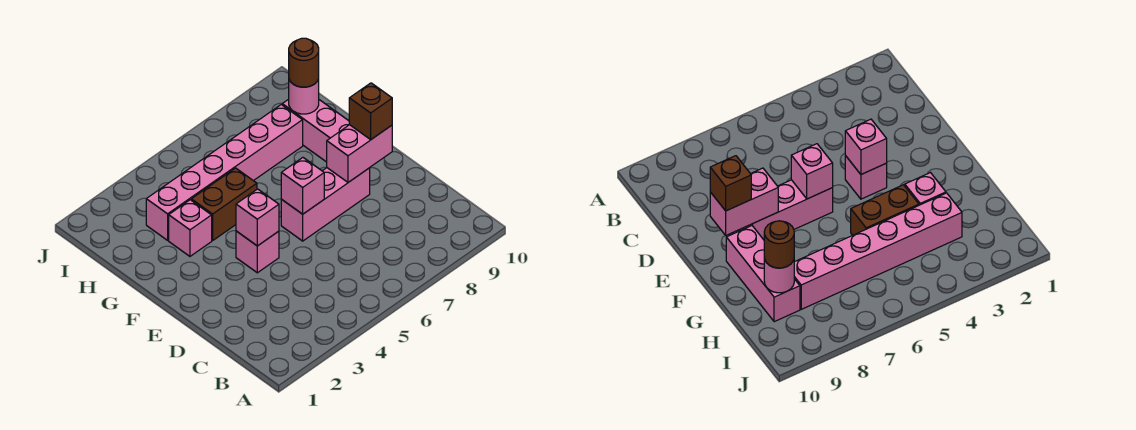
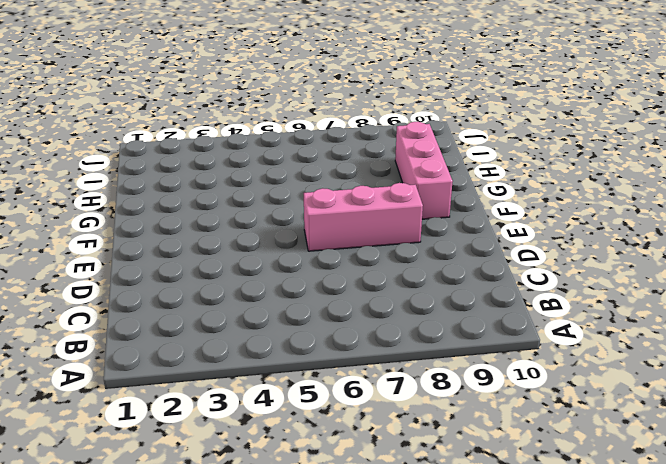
none -> pink brick E4 level 1
none -> pink brick G3 level 1
none -> brown brick G4:G5 level 1

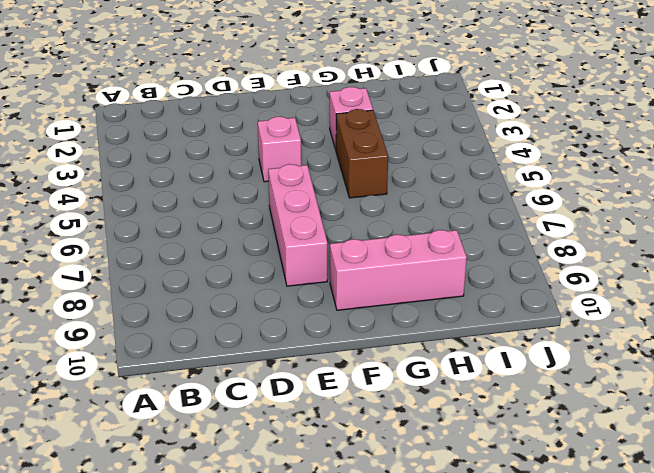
none -> pink brick H3:H8 level 1
none -> pink brick E4 level 2
none -> pink brick E6 level 2

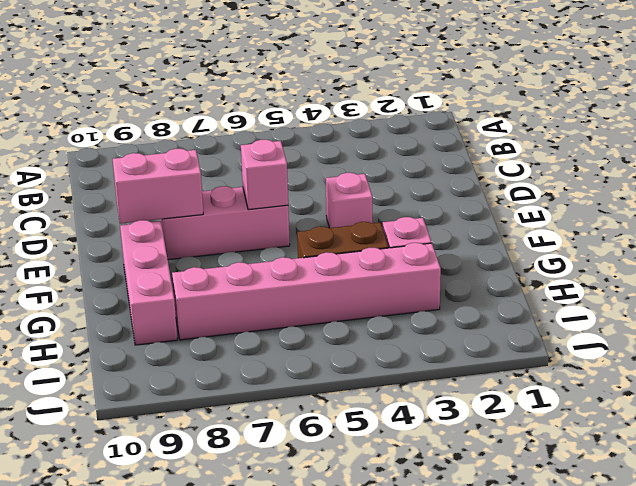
none -> pink brick E4 level 2
none -> pink round brick H9 level 2
none -> brown brick E9 level 3

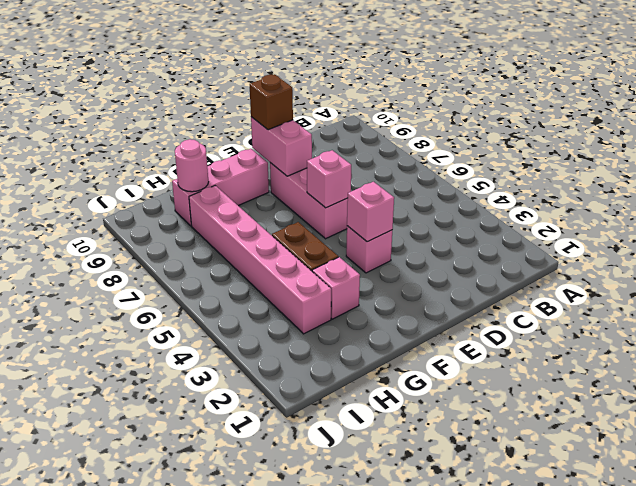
none -> brown round brick H9 level 3

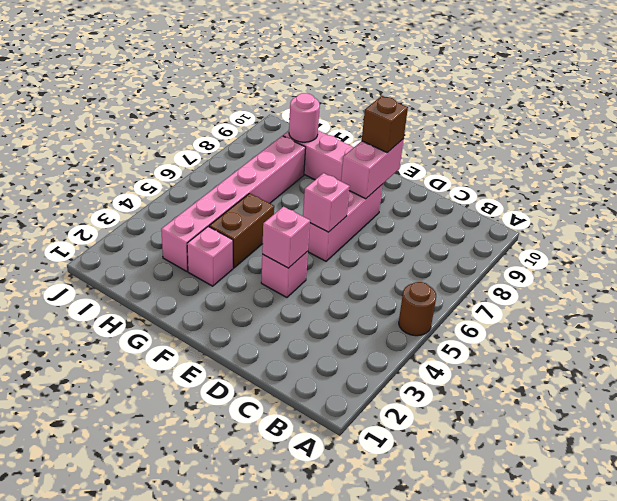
brown round brick A5 level 1 -> brown round brick H9 level 3

